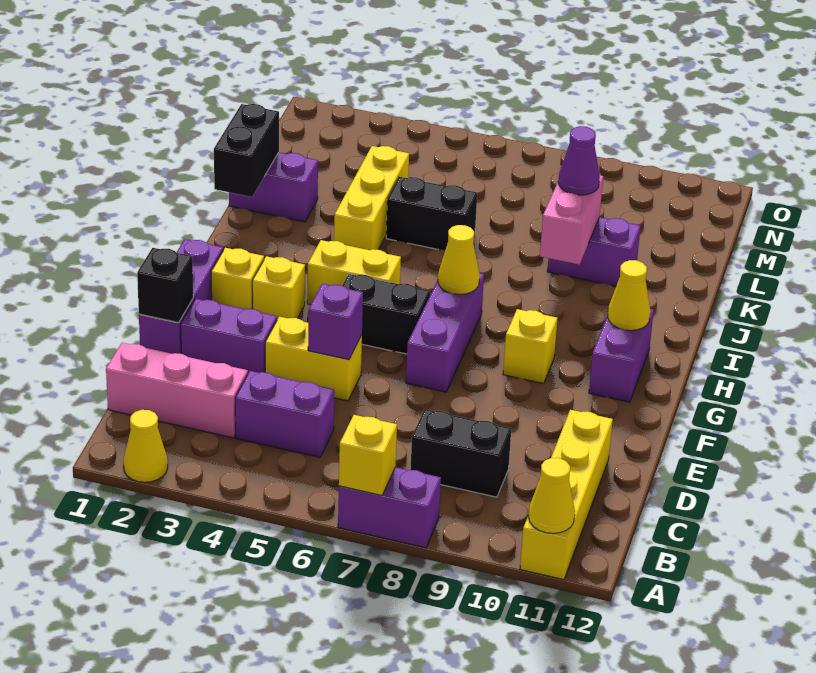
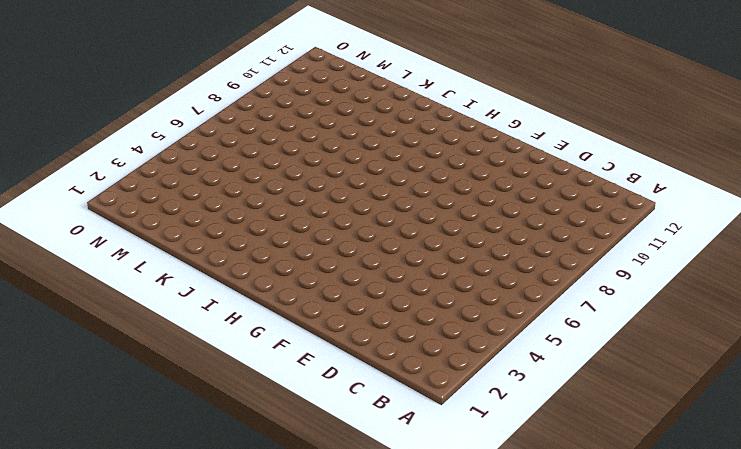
none -> yellow cone A2 level 1
none -> purple brick A7:A8 level 1
none -> yellow brick A11:D11 level 1

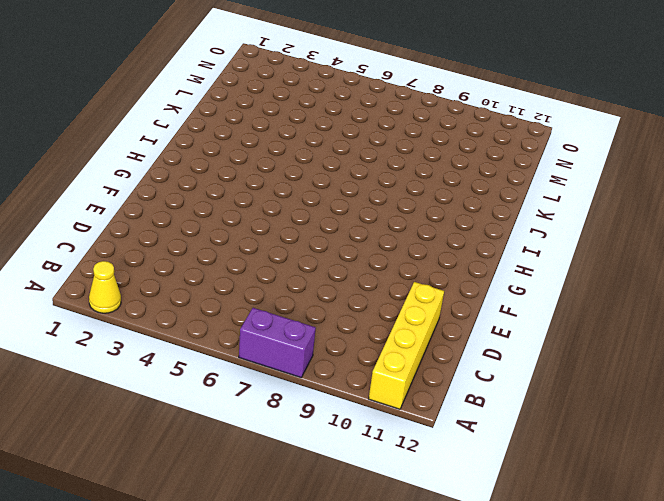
none -> pink brick C1:C3 level 1
none -> purple brick C4:C5 level 1
none -> black brick C8:C9 level 1

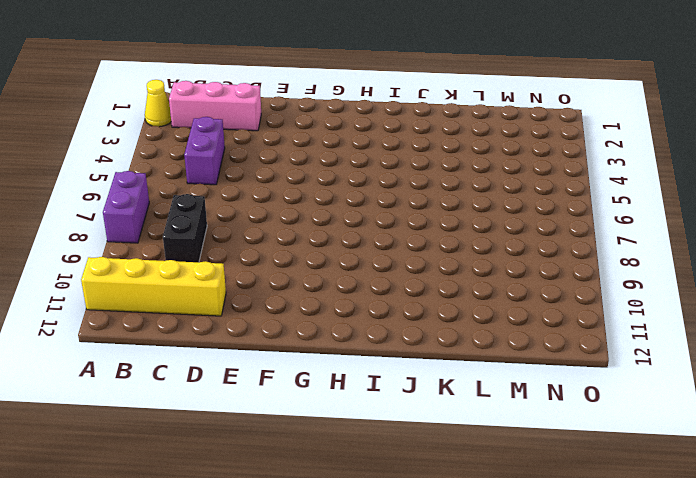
pink brick B2:D2 level 1 -> pink brick C1:C3 level 1
none -> purple brick E1:G1 level 1
none -> purple brick E2:E3 level 1
none -> yellow brick E4:E5 level 1

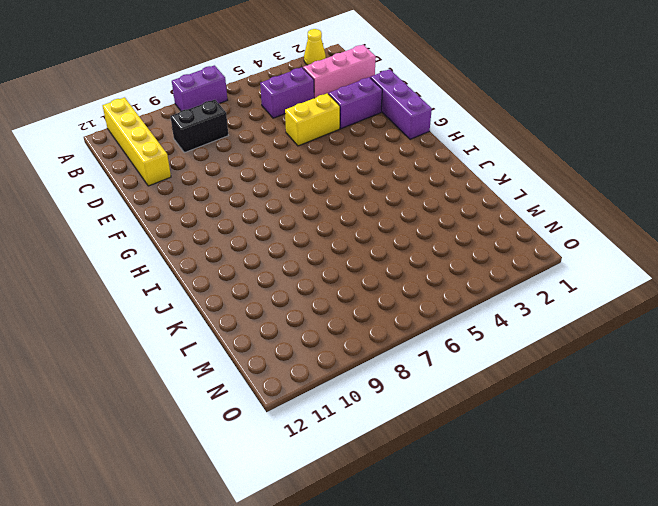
none -> purple brick F7:H7 level 1
none -> yellow brick G2 level 1
none -> yellow brick G3 level 1

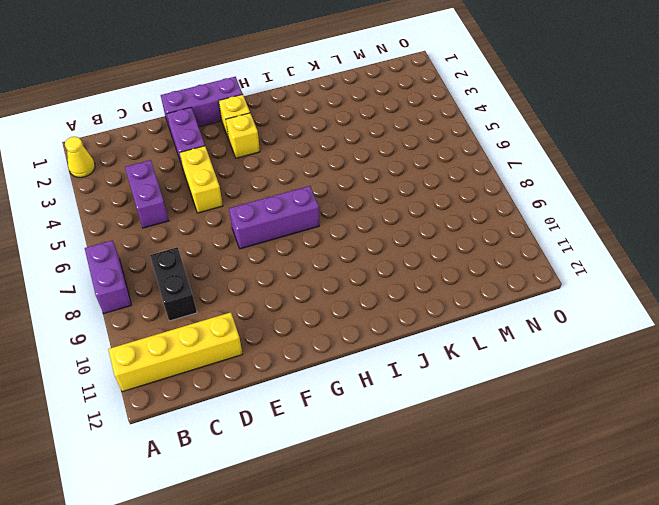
none -> pink brick C1:C3 level 1
none -> black brick G5:G6 level 1
none -> yellow brick G9 level 1

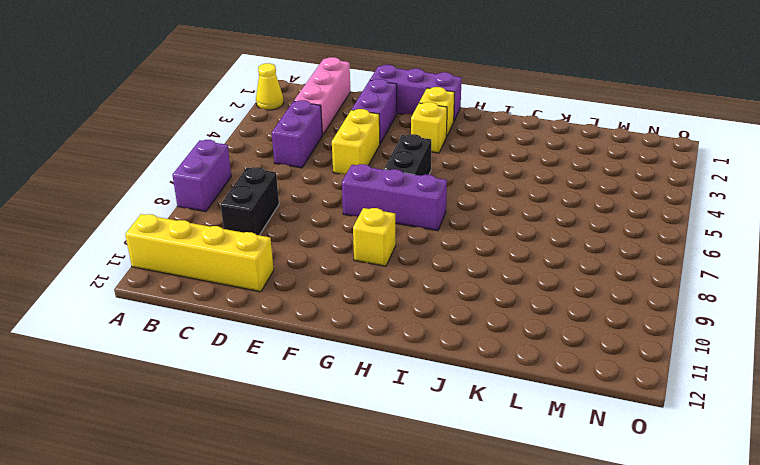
none -> purple brick G11:H11 level 1
none -> yellow brick H4:H5 level 1
none -> yellow brick J4:L4 level 1

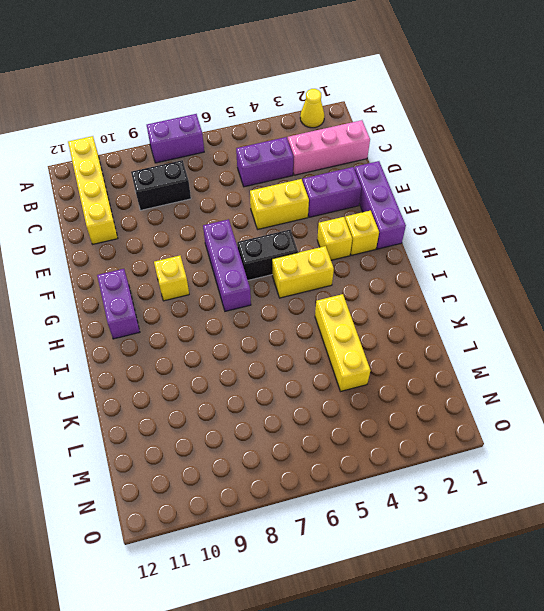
none -> purple brick K1:K2 level 1
none -> black brick K5:K6 level 1
none -> purple brick K9:K10 level 1

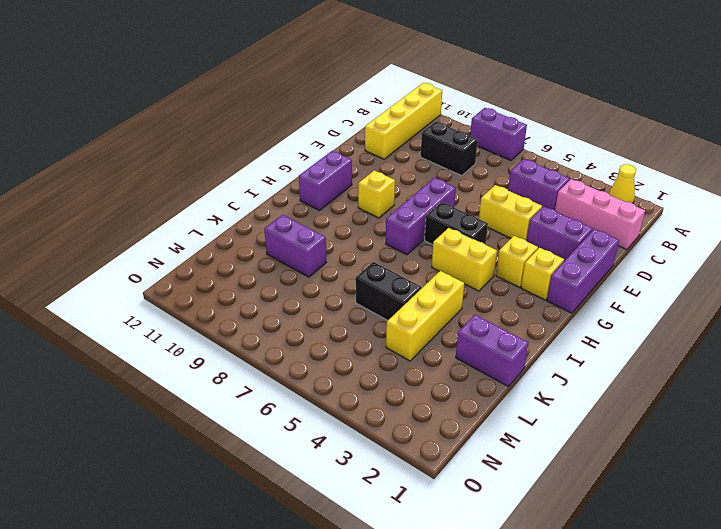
none -> yellow brick A7 level 2
none -> yellow cone A11 level 2
none -> black brick E1 level 2

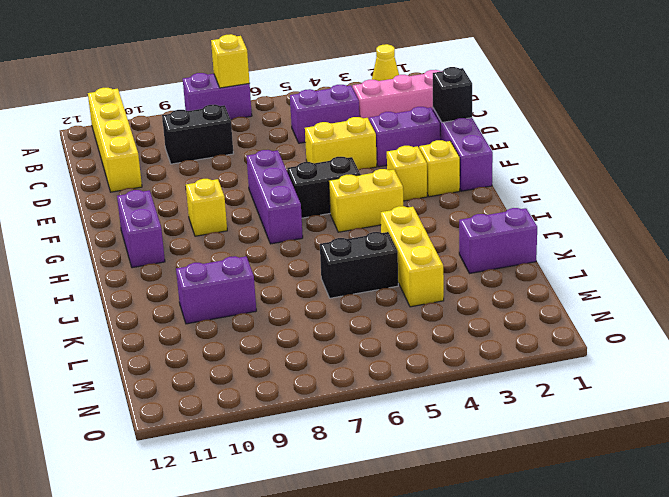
none -> yellow cone A11 level 2
none -> purple brick E5 level 2
none -> yellow cone H7 level 2

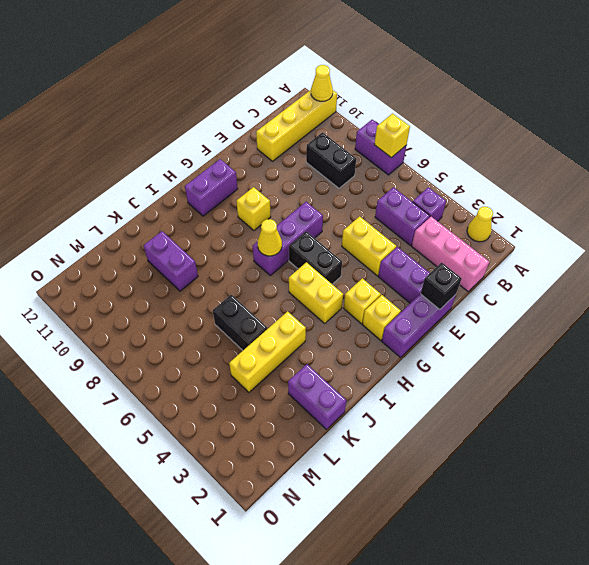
purple brick B4 level 1 -> purple brick E5 level 2
none -> yellow cone H11 level 2
none -> black brick J1:K1 level 2
none -> pink brick J9:K9 level 2

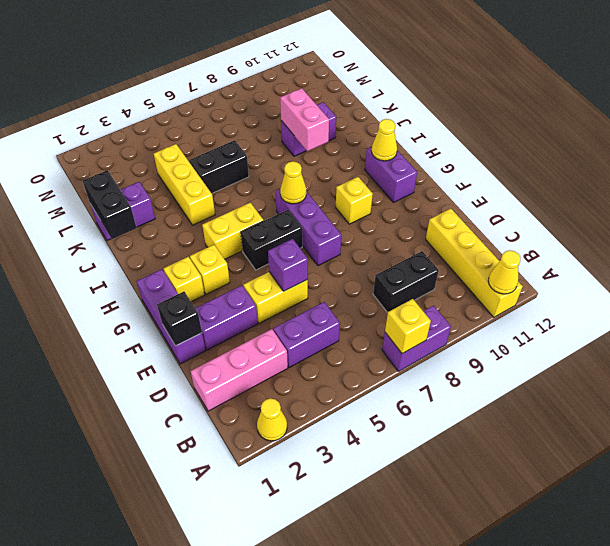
none -> purple cone K9 level 3

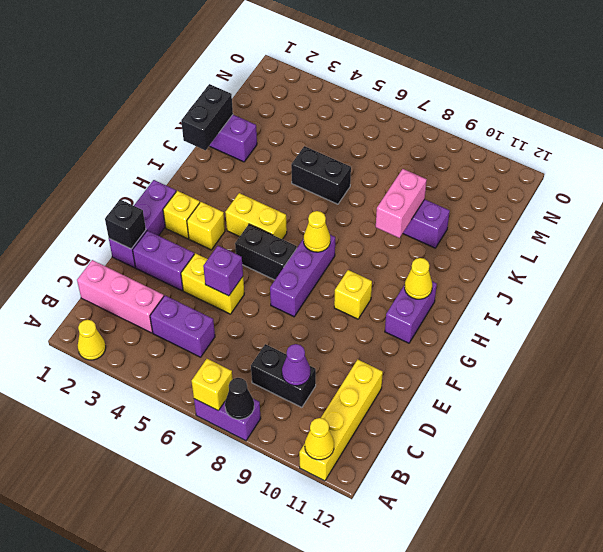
black cone A8 level 2 -> none
purple cone C9 level 2 -> purple cone K9 level 3
none -> yellow brick J4:L4 level 1

